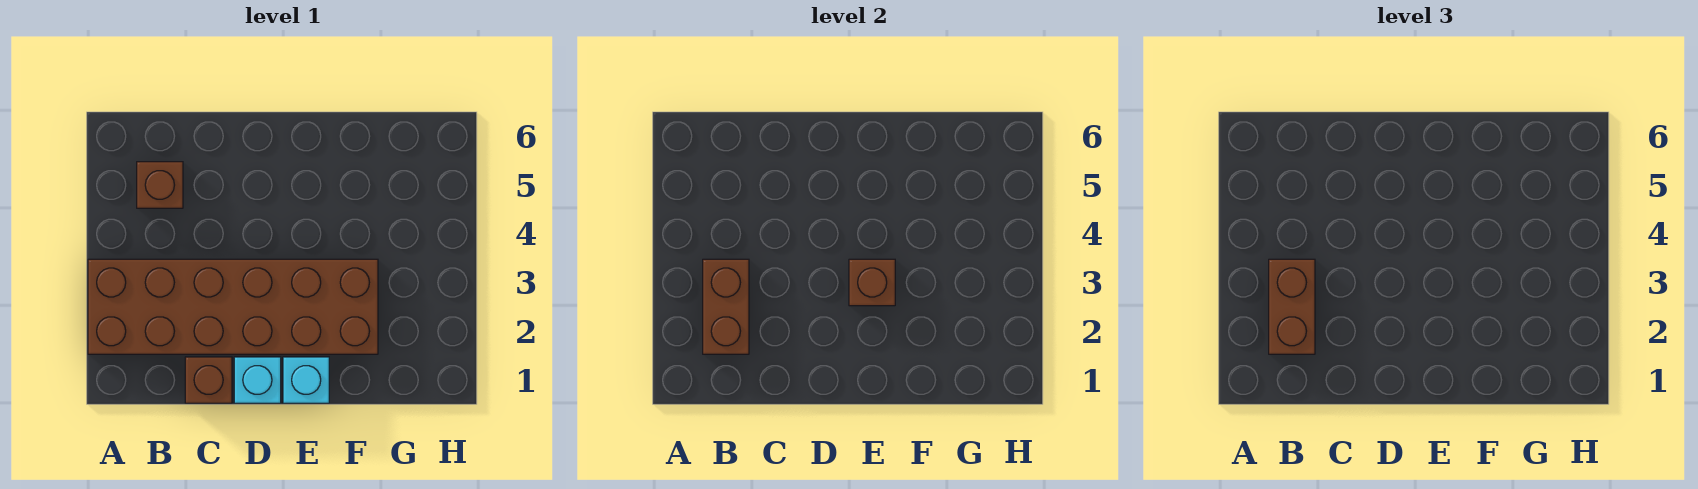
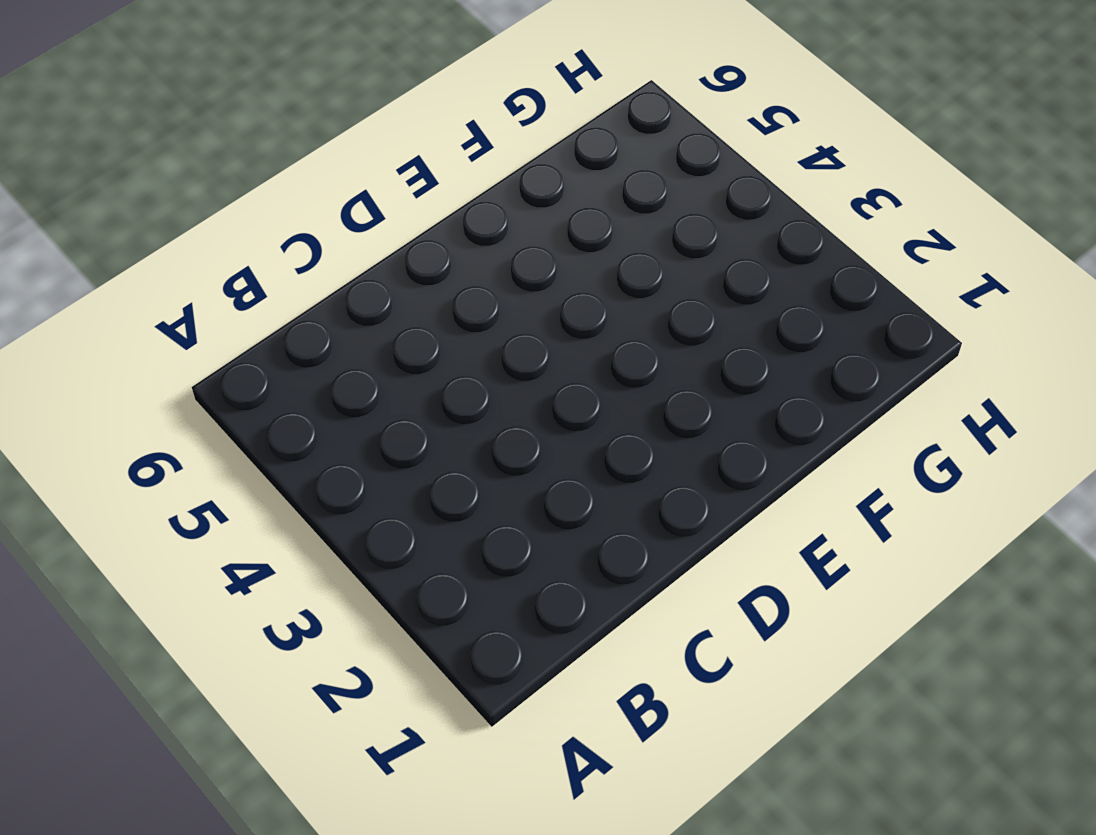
none -> brown brick A2:F3 level 1
none -> brown brick B5 level 1

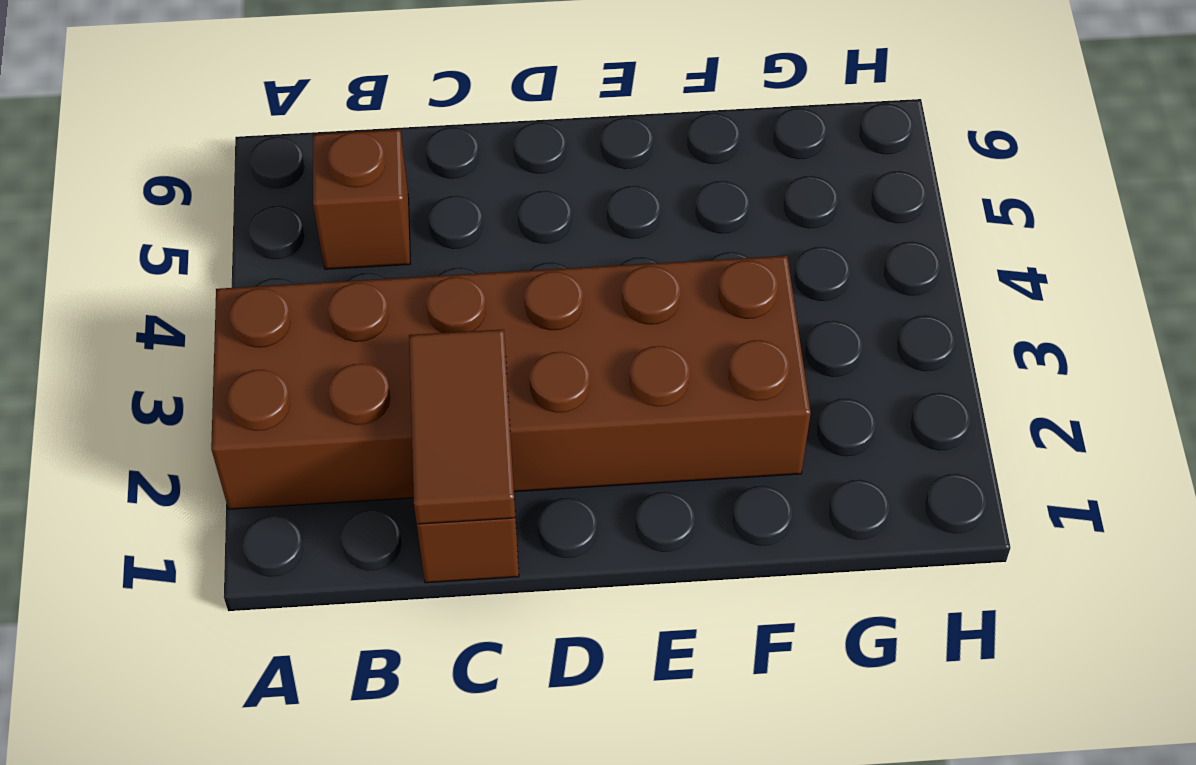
brown tile C1:C2 level 2 -> none
none -> cyan brick D1 level 1
none -> cyan brick E1 level 1

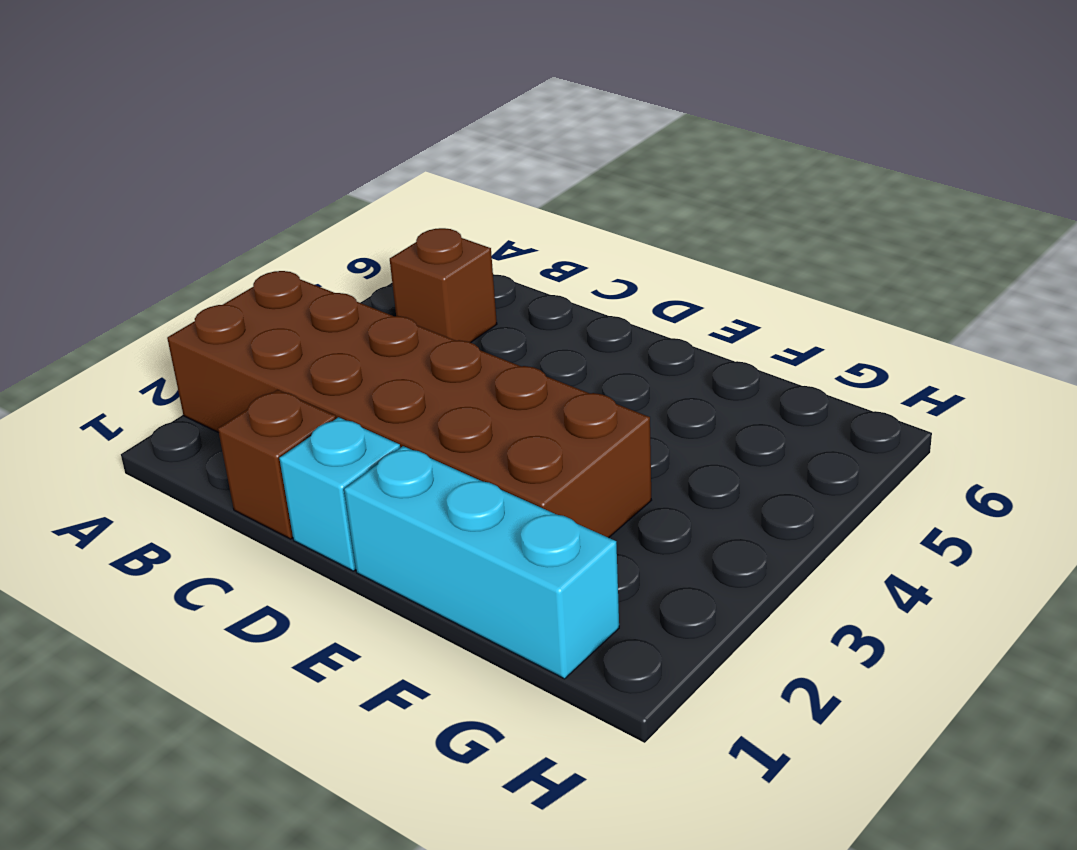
cyan brick E1:G1 level 1 -> cyan brick E1 level 1
none -> brown brick B2:B3 level 2
none -> brown brick E3 level 2

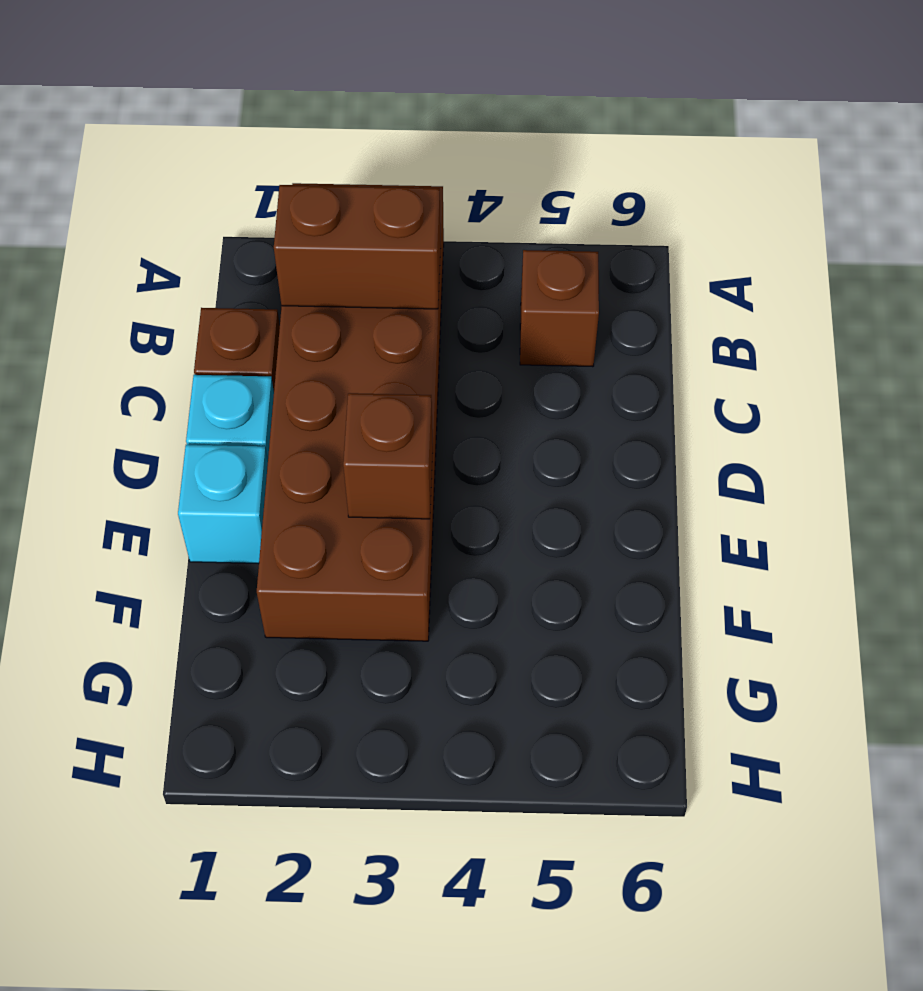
none -> brown brick B2:B3 level 3

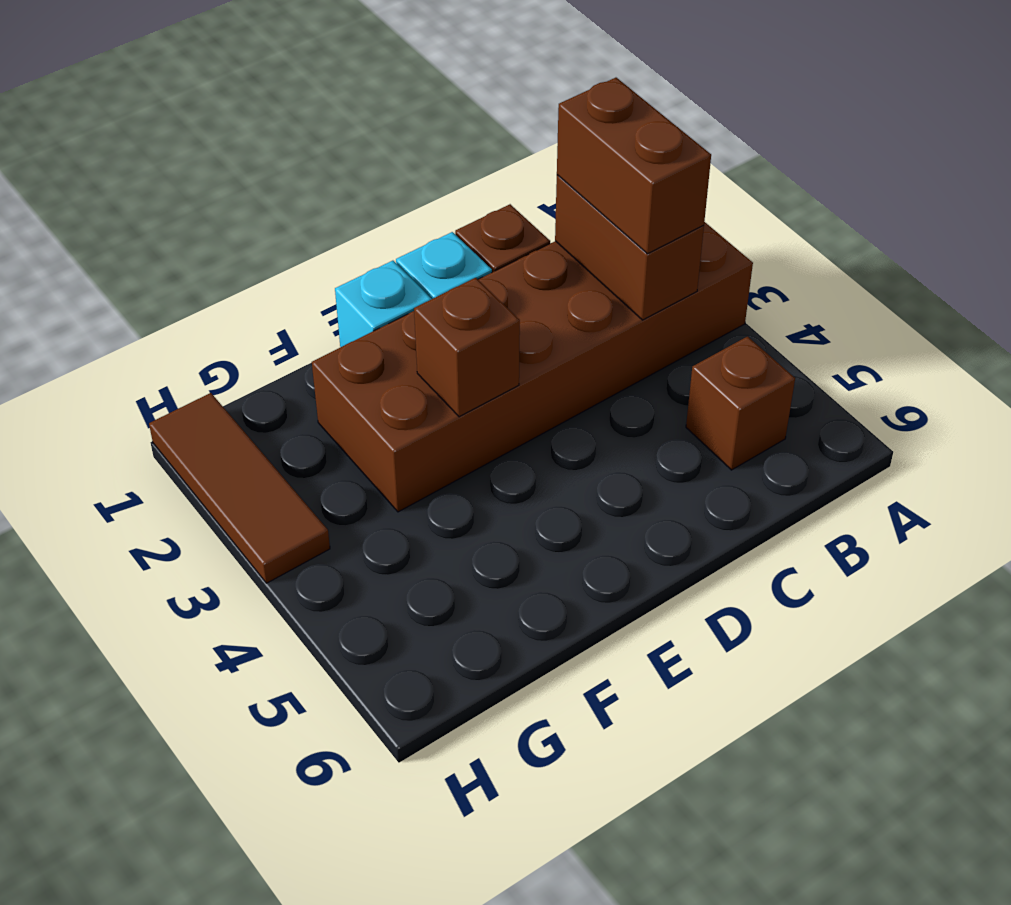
brown tile H1:H3 level 1 -> none

